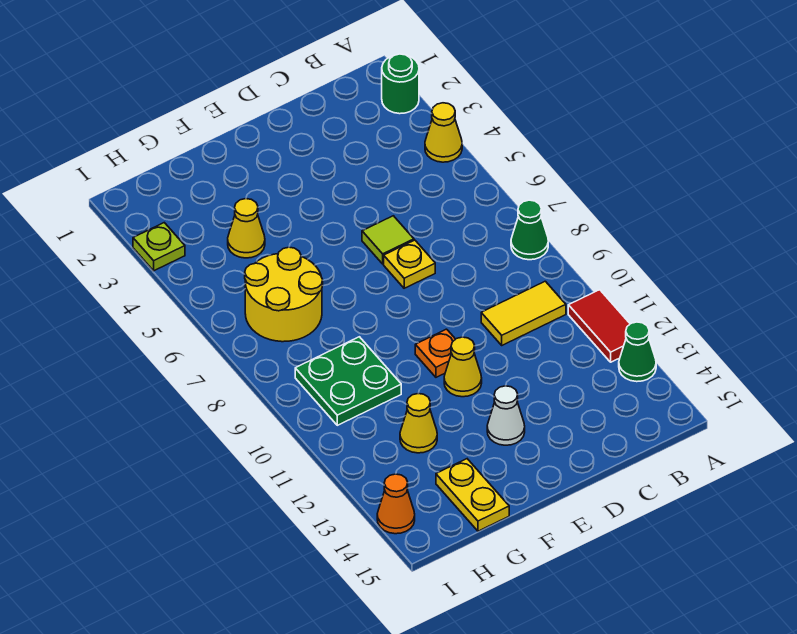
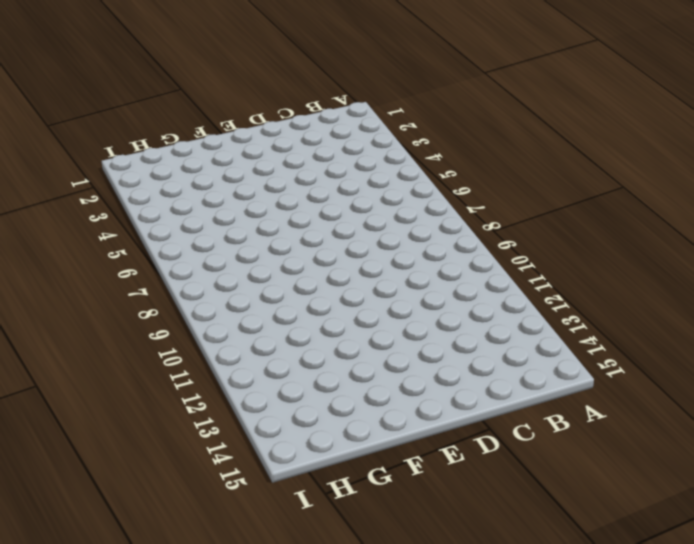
none -> green round brick A2 level 1
none -> yellow cone A4 level 1
none -> green cone A8 level 1

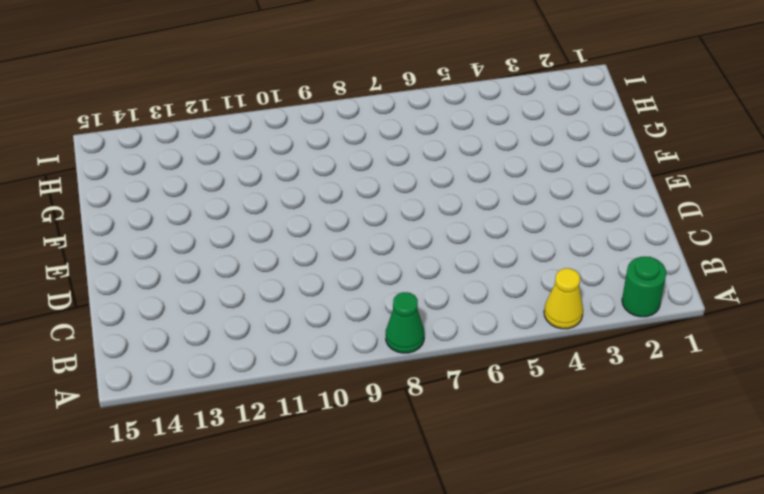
none -> red tile A11:A12 level 1
none -> green cone A13 level 1
none -> yellow tile B10:C10 level 1

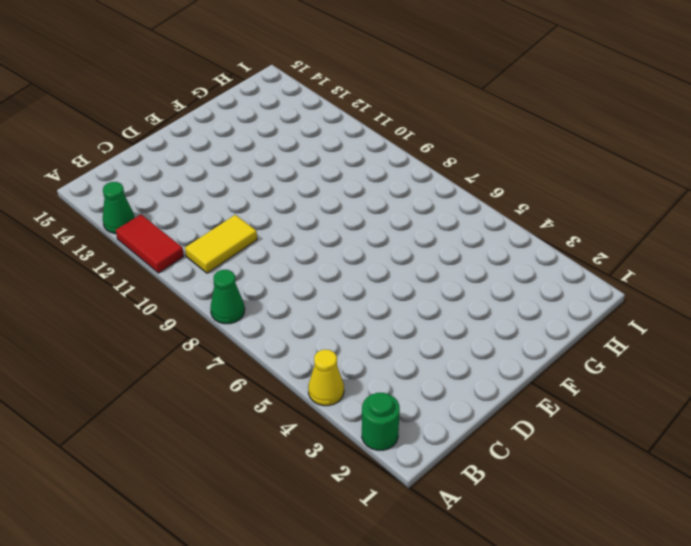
none -> lime tile D6 level 1
none -> yellow plate D7 level 1
none -> orange plate E10 level 1

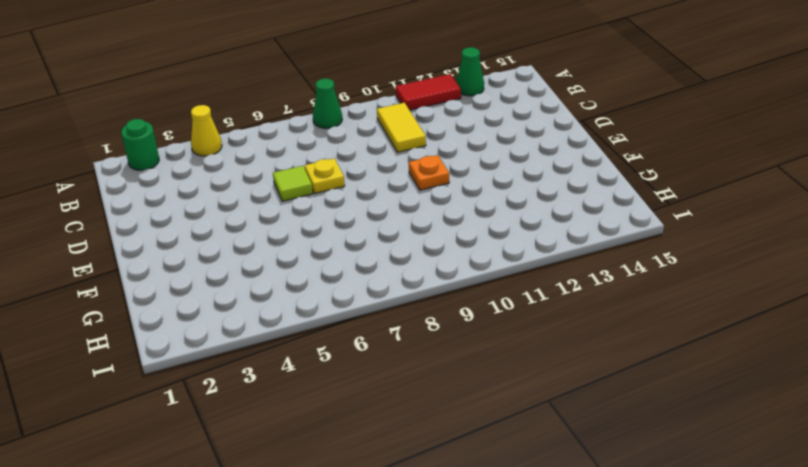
none -> yellow cone E11 level 1
none -> white cone E13 level 1
none -> yellow cone G4 level 1

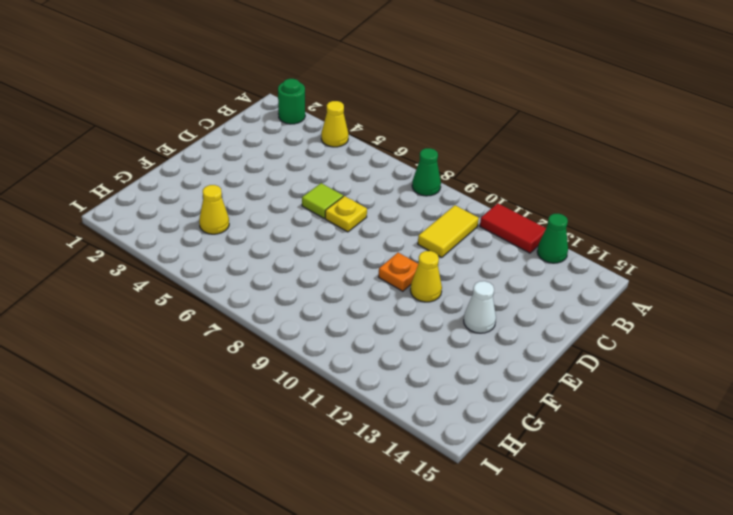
none -> yellow round brick G6:H7 level 1
none -> green plate G9:H10 level 1
none -> yellow cone G12 level 1

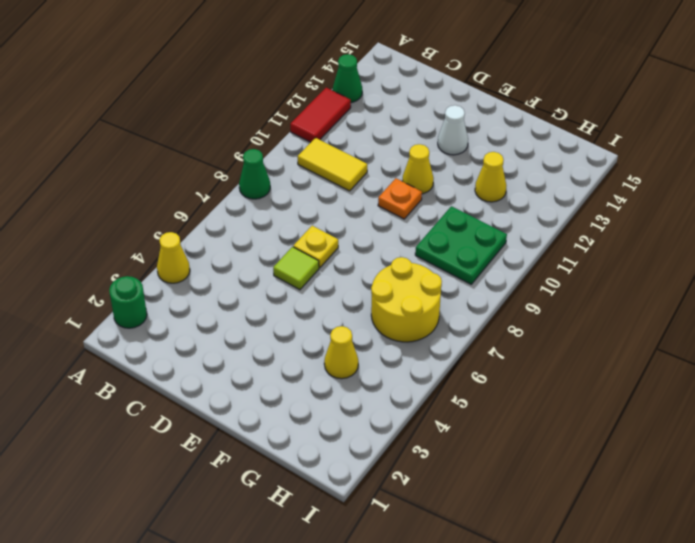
none -> yellow plate G14:G15 level 1
none -> lime plate I3 level 1
none -> orange cone I14 level 1

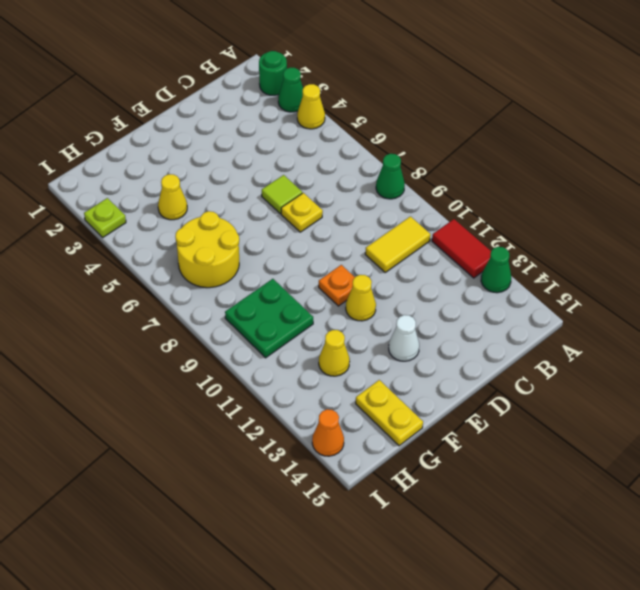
green cone A3 level 1 -> none

